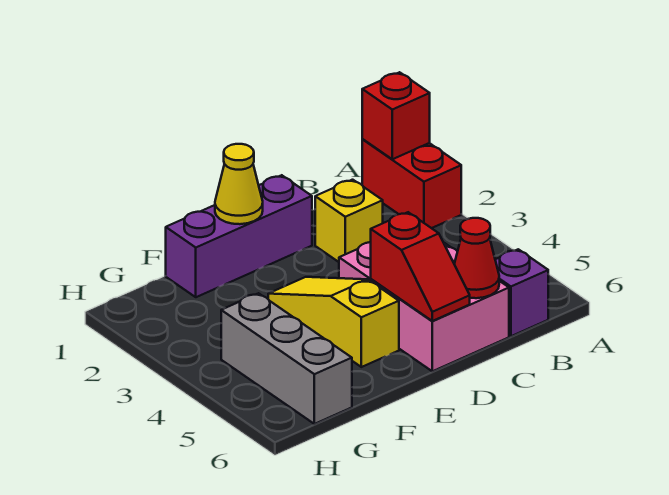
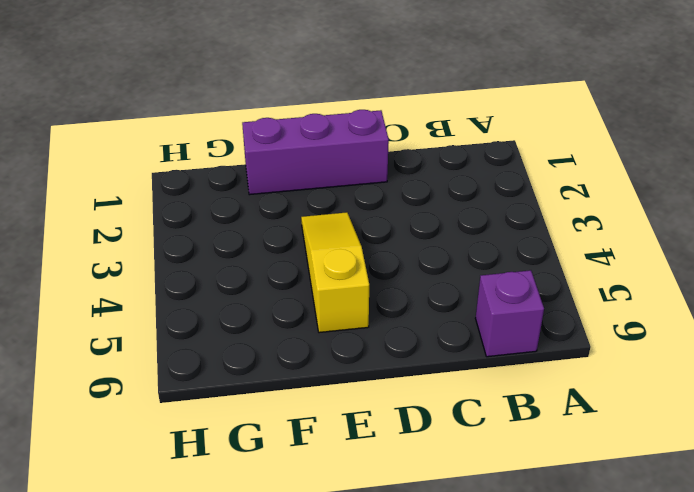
none -> red brick A1:A2 level 1
none -> yellow brick C2 level 1

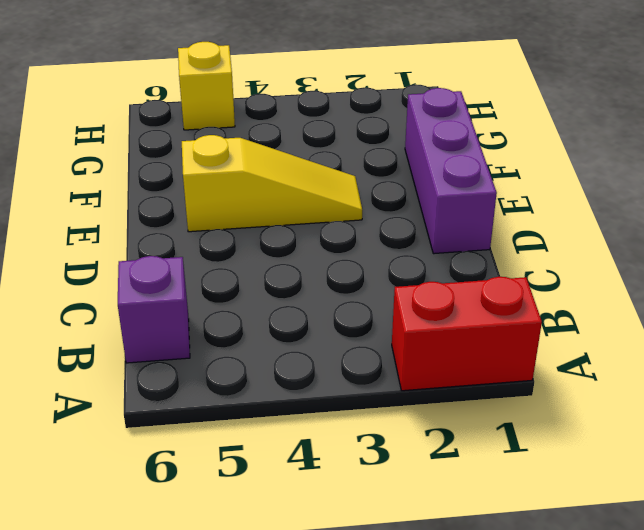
yellow brick H5 level 1 -> yellow brick C2 level 1
none -> pink brick C4:D6 level 1
none -> grey brick G4:G6 level 1

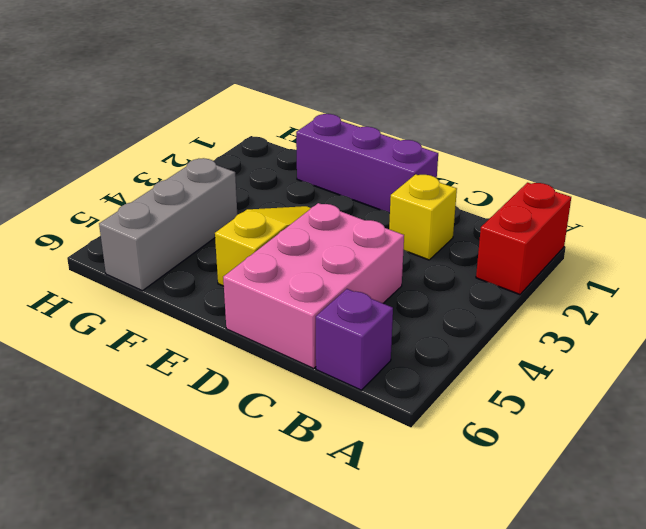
none -> red brick A1 level 2
none -> red cone C6 level 2

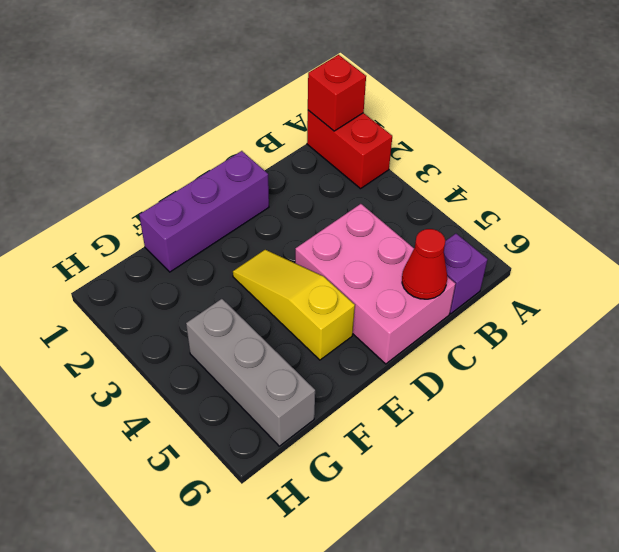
none -> yellow brick C2 level 1
none -> red slope D5:D6 level 2 top 5

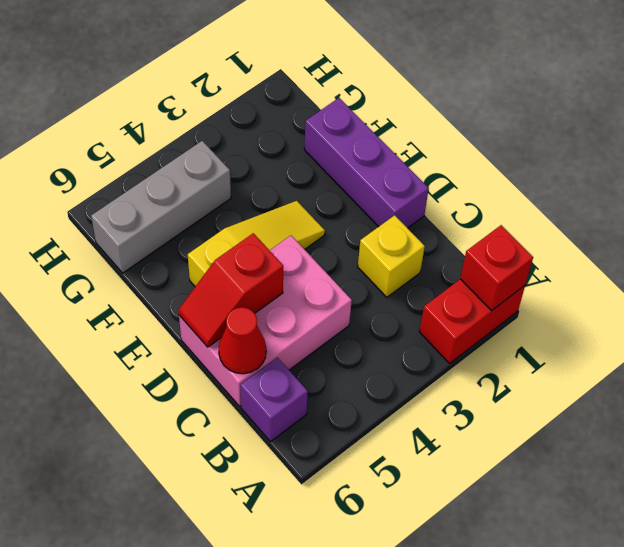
none -> yellow cone E1 level 2

